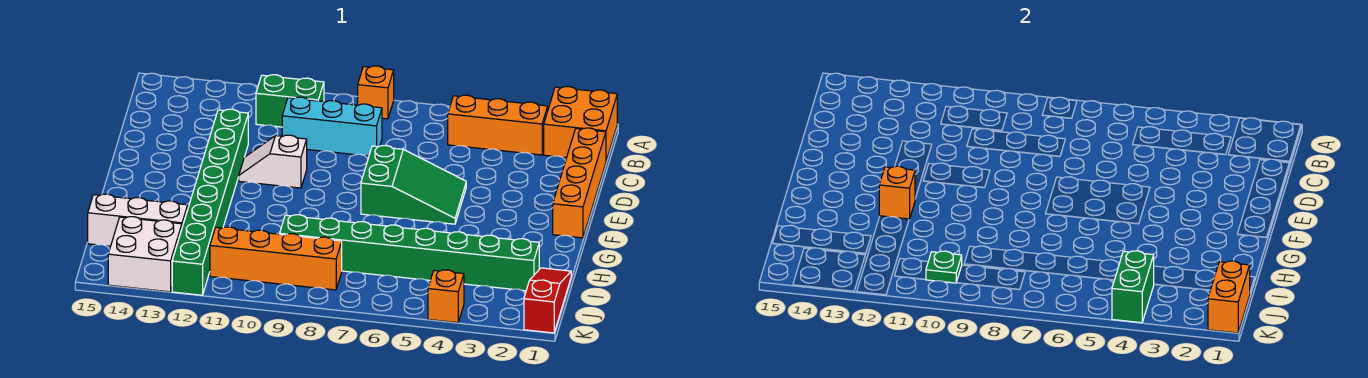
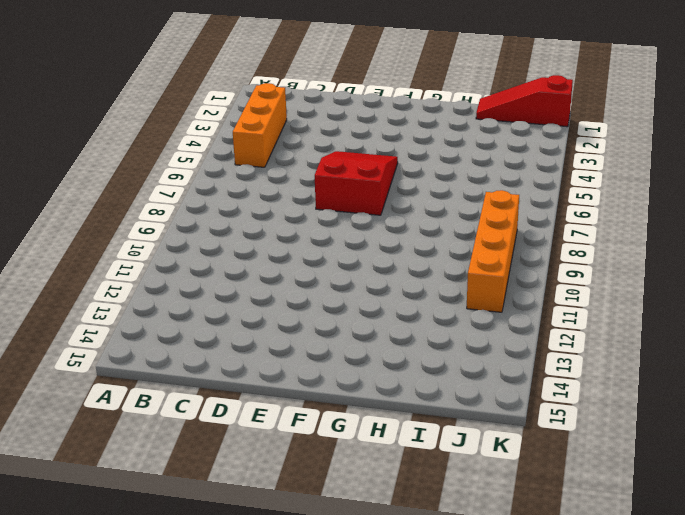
red slope E5:F7 level 1 top 7 -> green slope E5:F7 level 1 top 7
none -> orange brick A1:B2 level 1
none -> orange brick A8 level 1
none -> green brick B10:B11 level 1

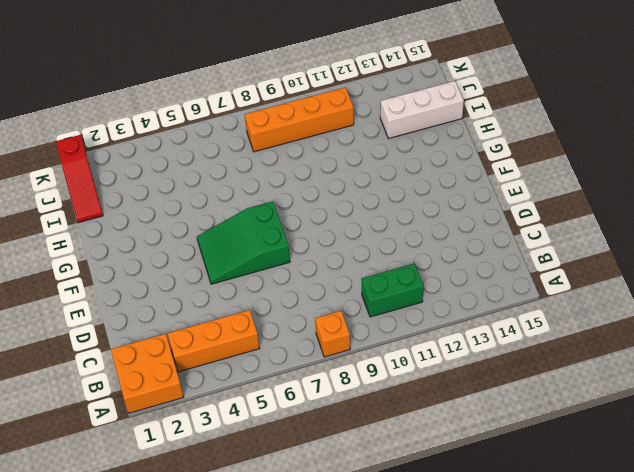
none -> orange brick C1:F1 level 1
none -> cyan brick C8:C10 level 1
none -> green brick D12:K12 level 1

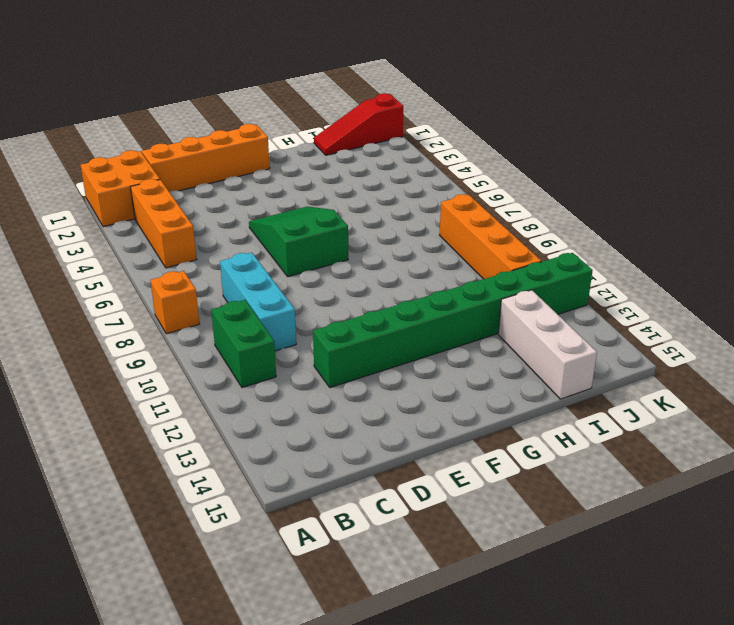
none -> white slope E10:E11 level 1 top 10
none -> green brick I2:I9 level 1
none -> white brick J13:K14 level 1

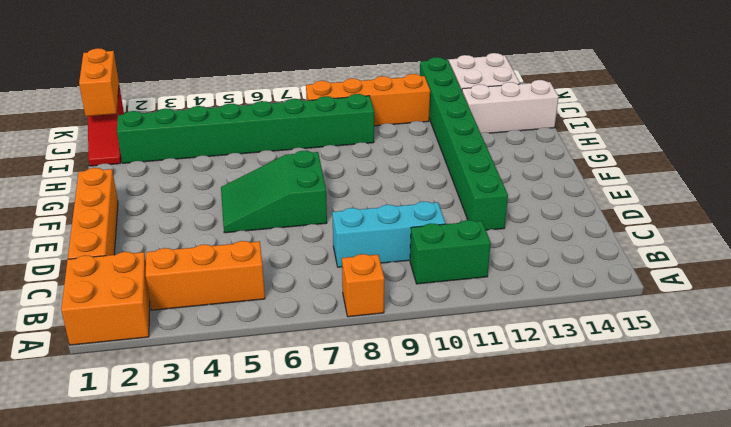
none -> white slope E10:E11 level 1 top 10
none -> orange brick K4 level 1
none -> orange brick G12 level 2

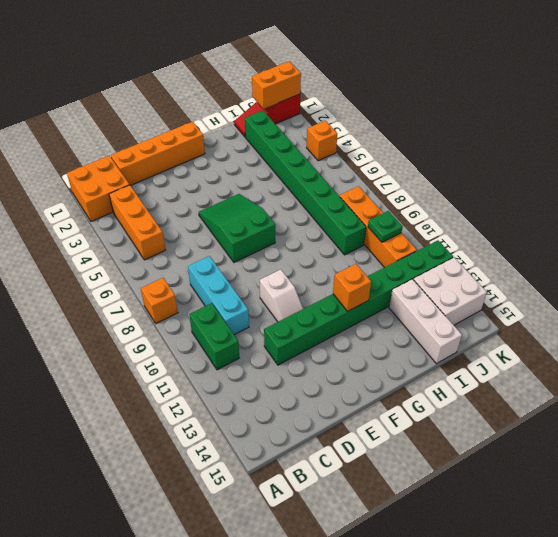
none -> green brick J4:K4 level 2

